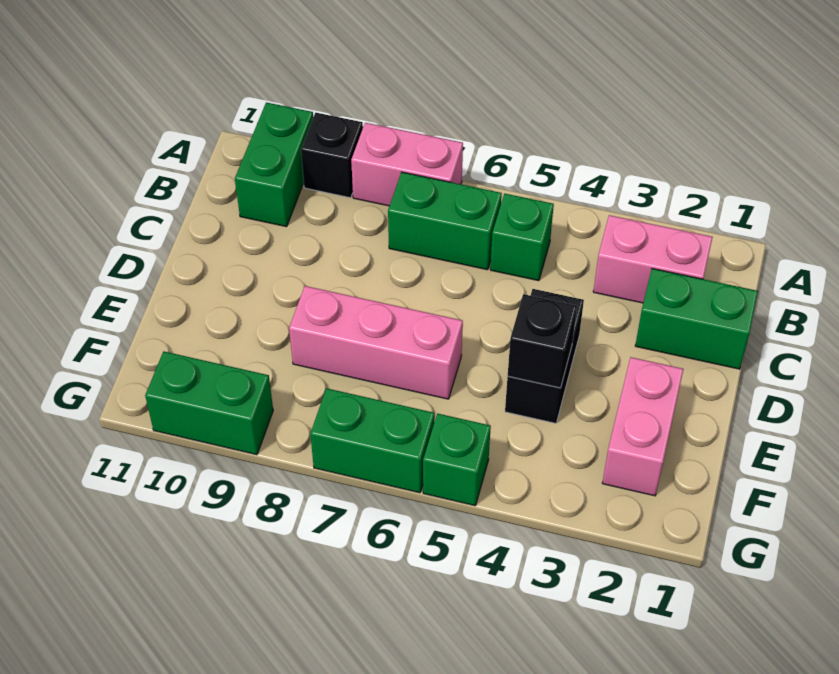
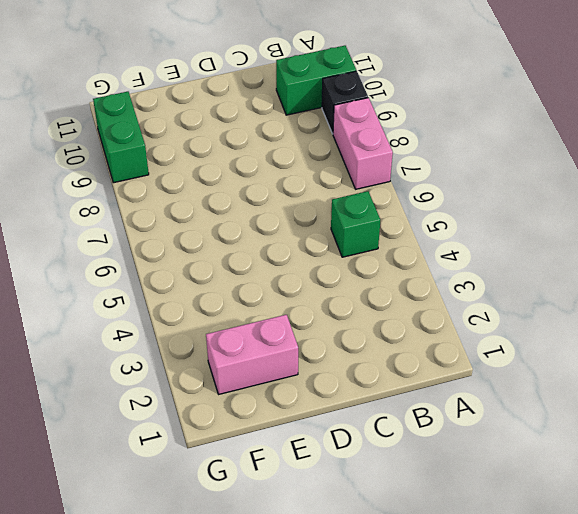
none -> pink brick B2:B3 level 1
none -> green brick B6:B7 level 1
none -> green brick C1:C2 level 1

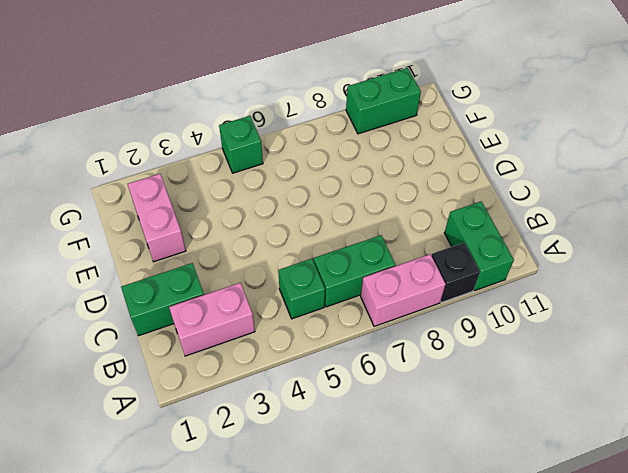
none -> black brick D4:E4 level 1
none -> pink brick E6:E8 level 1
none -> green brick G6:G7 level 1

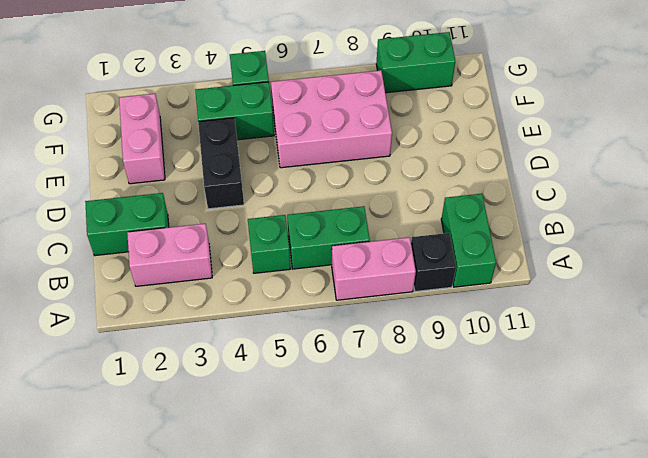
pink brick E6:F8 level 1 -> pink brick E6:E8 level 1
green brick F4:F5 level 1 -> green brick G6:G7 level 1
none -> black brick E4 level 2

